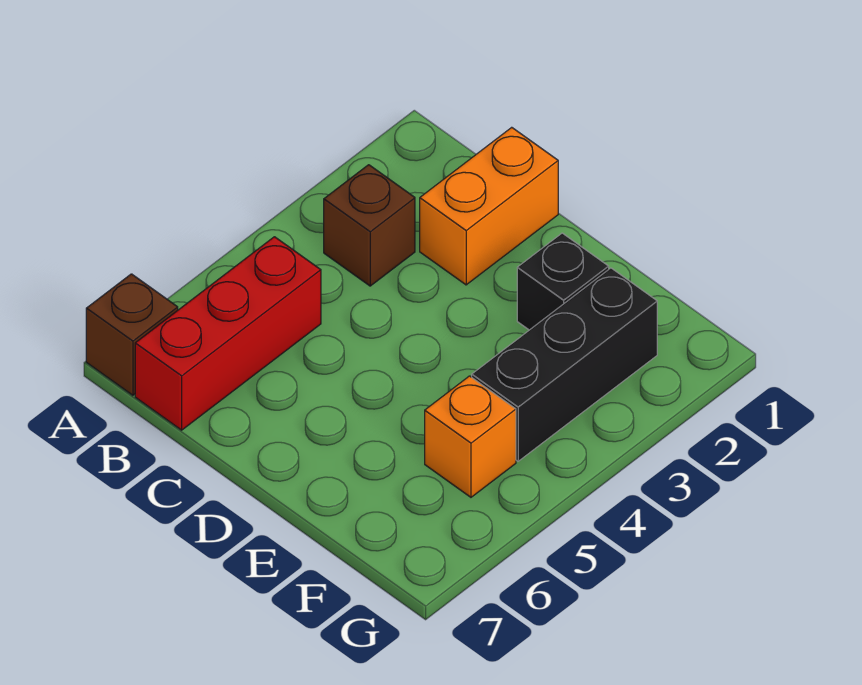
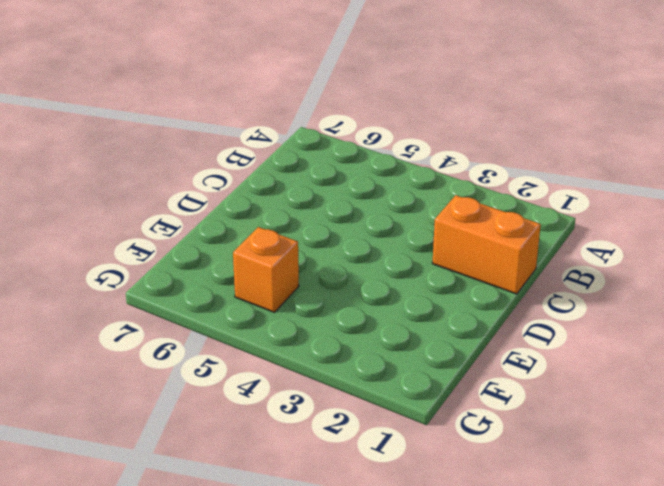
none -> brown brick A7 level 1
none -> brown brick B3 level 1

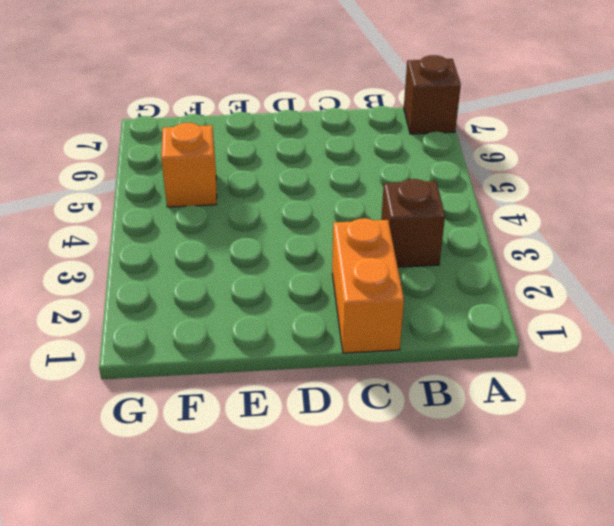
none -> red brick B5:B7 level 1
none -> black brick E2 level 1

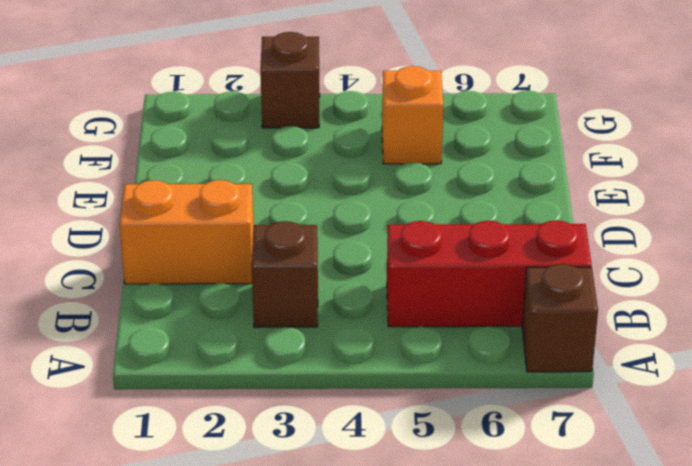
brown brick G3 level 1 -> none
none -> black brick E2 level 1
none -> black brick F2:F4 level 1

